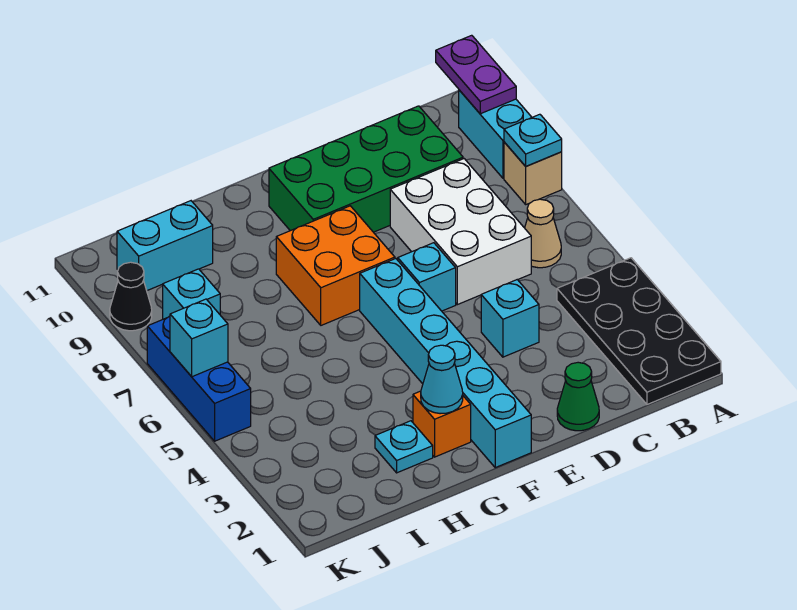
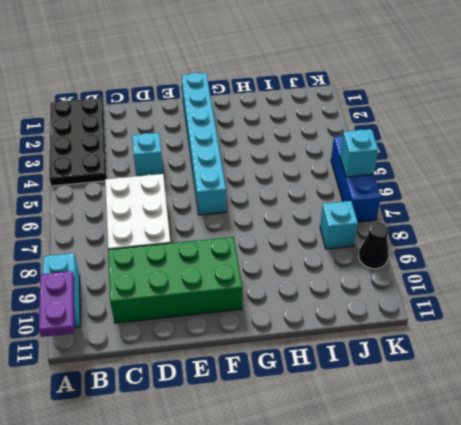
none -> tan brick A8 level 1
none -> tan cone B6 level 1
none -> green cone D1 level 1

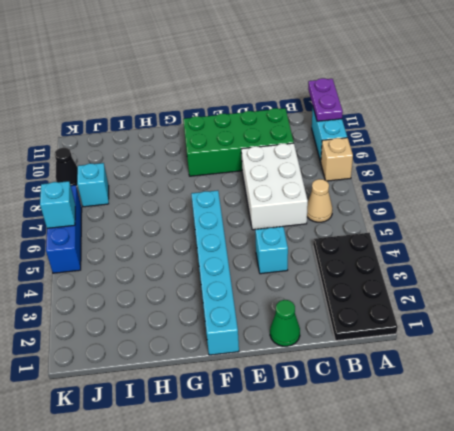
none -> cyan brick E6 level 1
none -> orange brick F7:G8 level 1
none -> orange brick G2 level 1

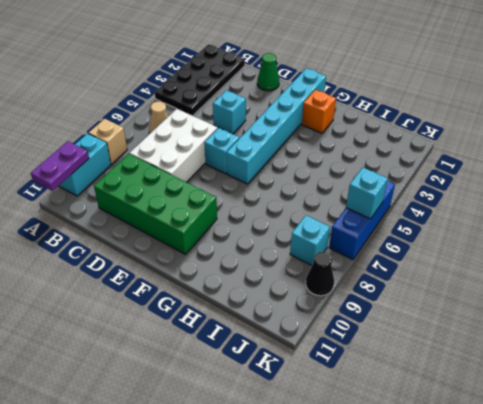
none -> orange brick F7:G8 level 1
none -> cyan plate H2 level 1
none -> cyan brick I10:J10 level 1

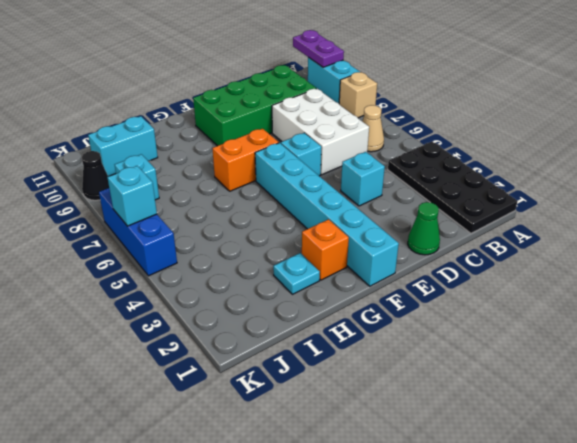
orange brick F7:G7 level 1 -> orange brick F7:G8 level 1
none -> cyan plate A8 level 2
none -> cyan cone G2 level 2

